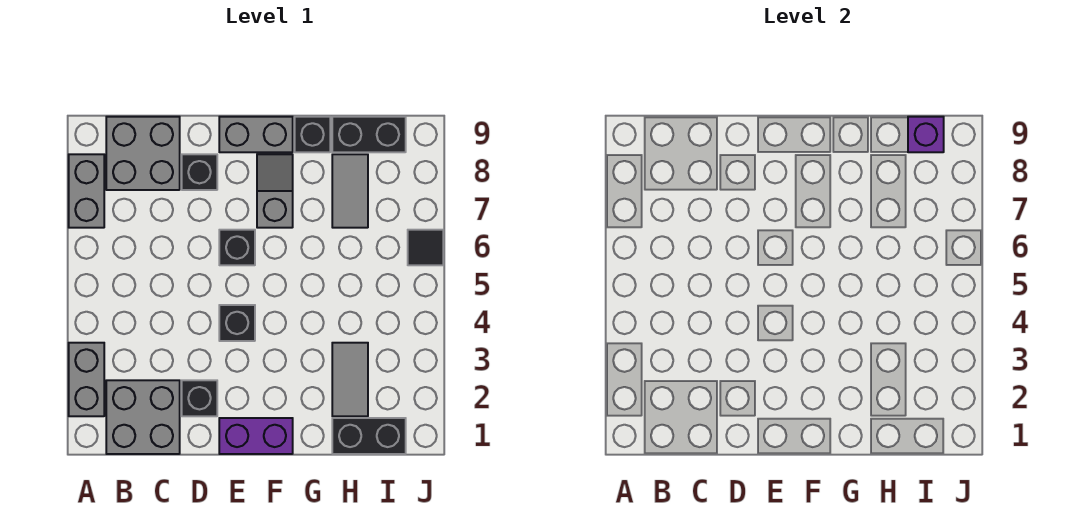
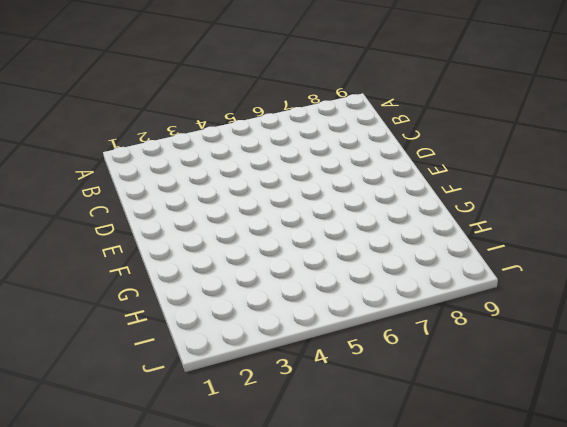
none -> grey brick A2:A3 level 1
none -> grey brick A7:A8 level 1
none -> grey brick B1:C2 level 1

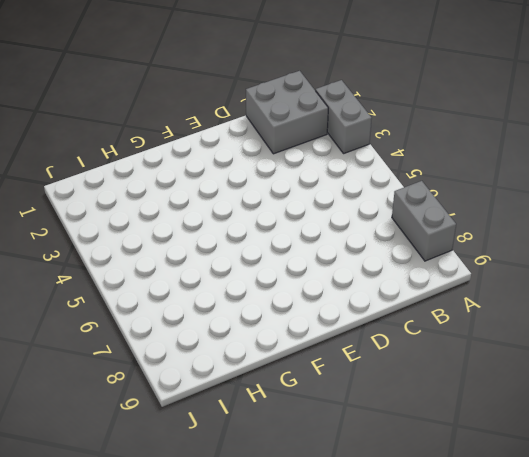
none -> grey brick B8:C9 level 1
none -> black brick D2 level 1
none -> black brick D8 level 1

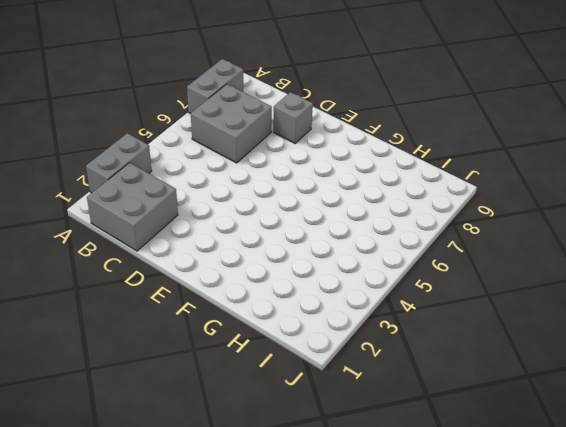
grey brick B6:C7 level 1 -> grey brick B8:C9 level 1
grey brick D8 level 1 -> black brick D8 level 1
none -> black brick D2 level 1
none -> purple brick E1:F1 level 1
none -> black brick E4 level 1

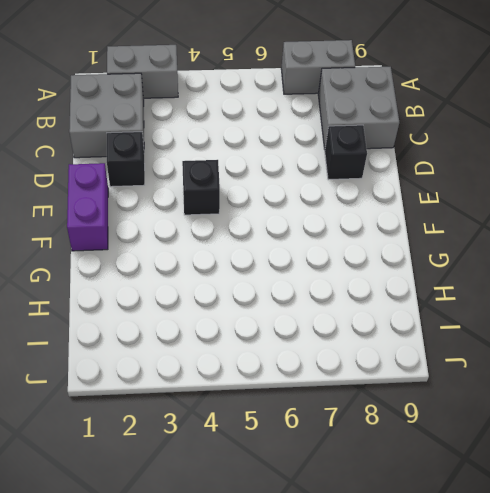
none -> black brick E6 level 1
none -> grey brick E9:F9 level 1
none -> grey slope F7:F8 level 1 top 7

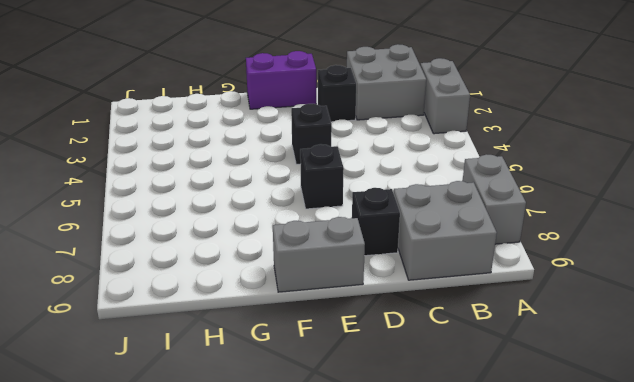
none -> grey slope F7:F8 level 1 top 7
none -> black brick G9 level 1
none -> black brick H1:I1 level 1

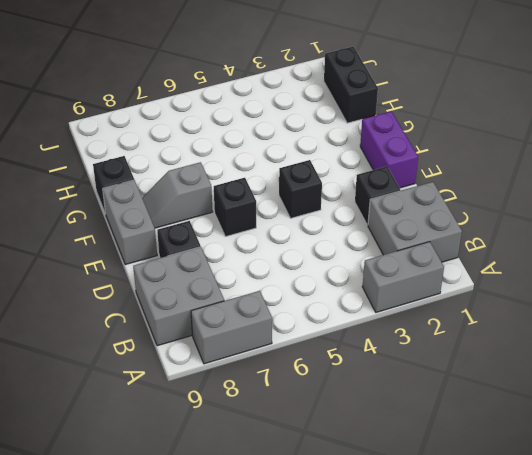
none -> grey tile H2:H3 level 1
none -> grey tile H7:H8 level 1
none -> black brick H9:I9 level 1

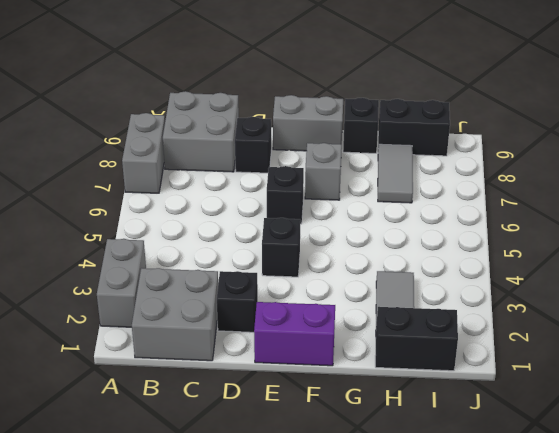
none -> black tile J6 level 1
none -> purple brick I9 level 2

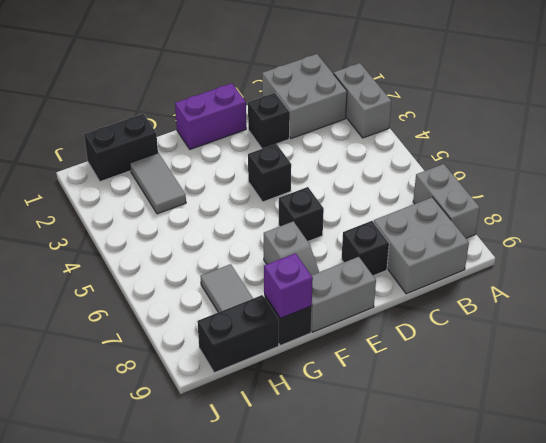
purple brick G9 level 2 -> purple brick I9 level 2
none -> black tile J6 level 1

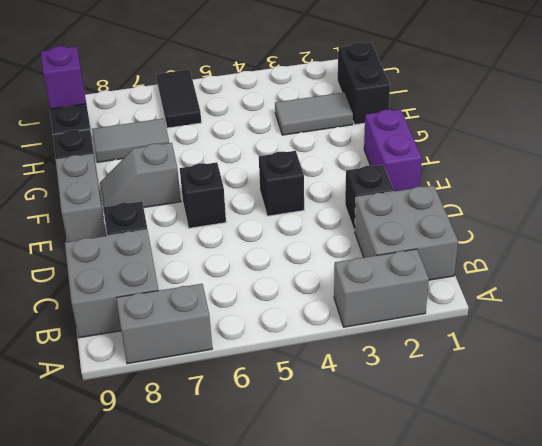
black tile I6:J6 level 1 -> black tile J6 level 1

